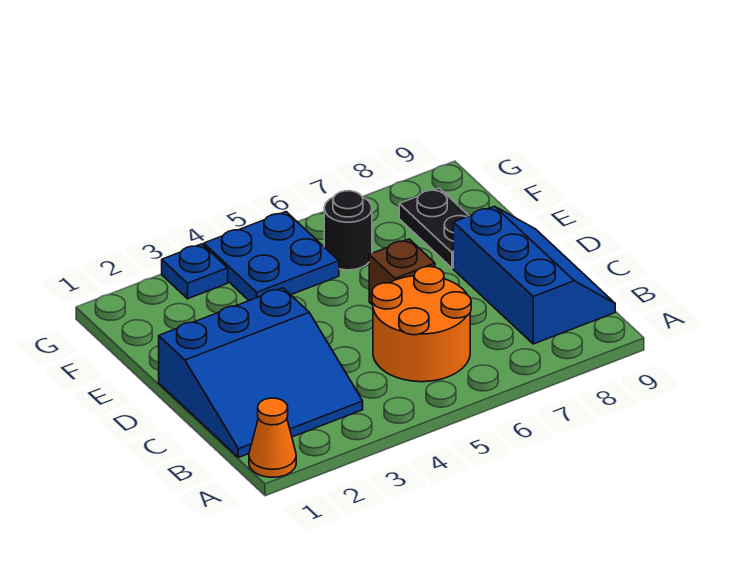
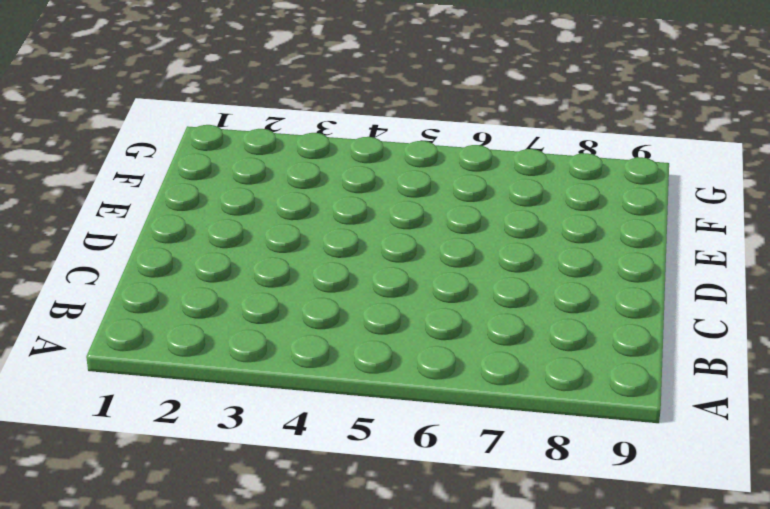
none -> orange cone A1 level 1
none -> blue slope B1:D3 level 1 top D

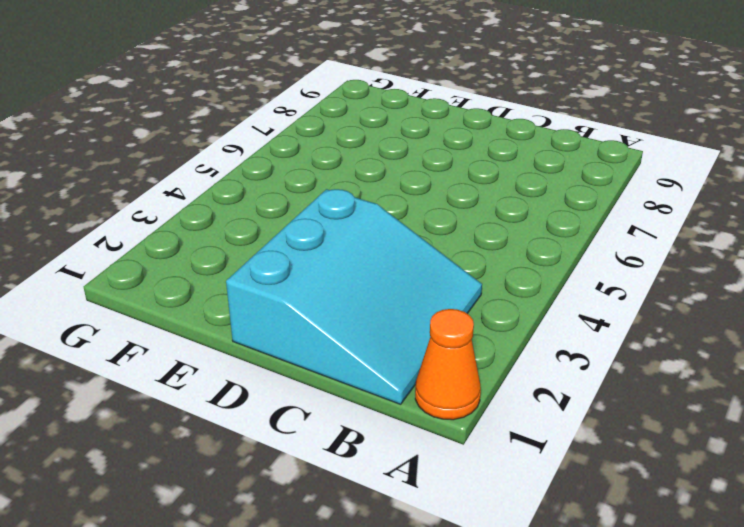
cyan slope B1:D3 level 1 top D -> blue slope B1:D3 level 1 top D
none -> orange round brick B5:C6 level 1
none -> blue slope B8:D9 level 1 top 8

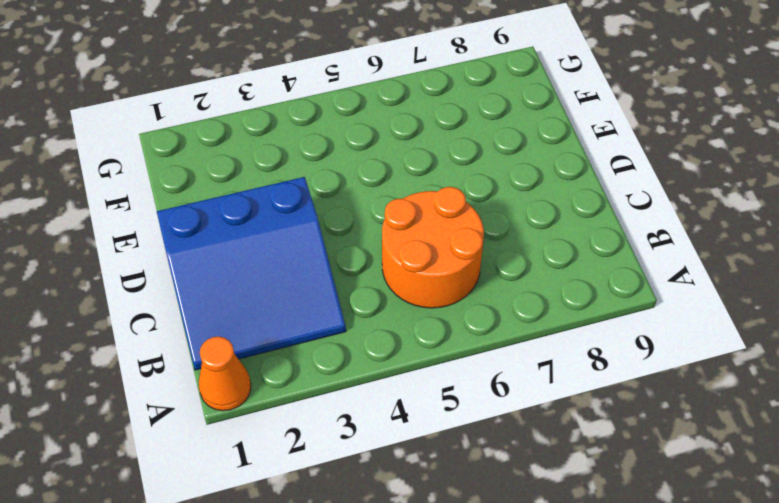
none -> blue slope B8:D9 level 1 top 8
none -> brown brick D6 level 1

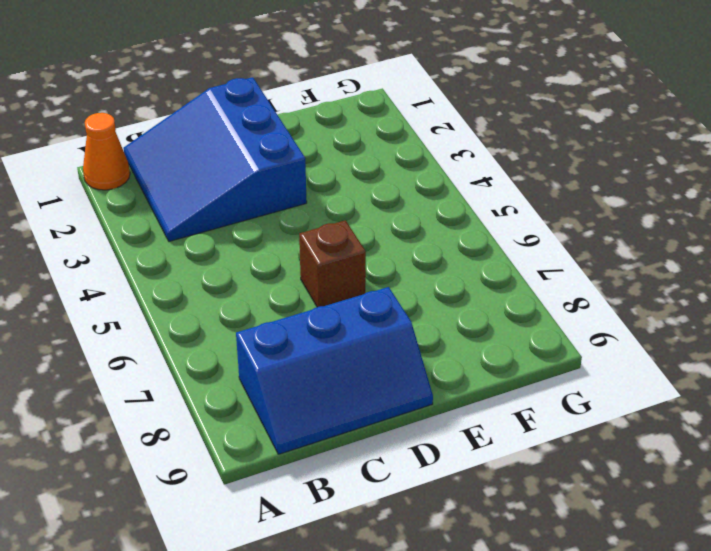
none -> orange round brick B5:C6 level 1
none -> black plate E8:F8 level 1

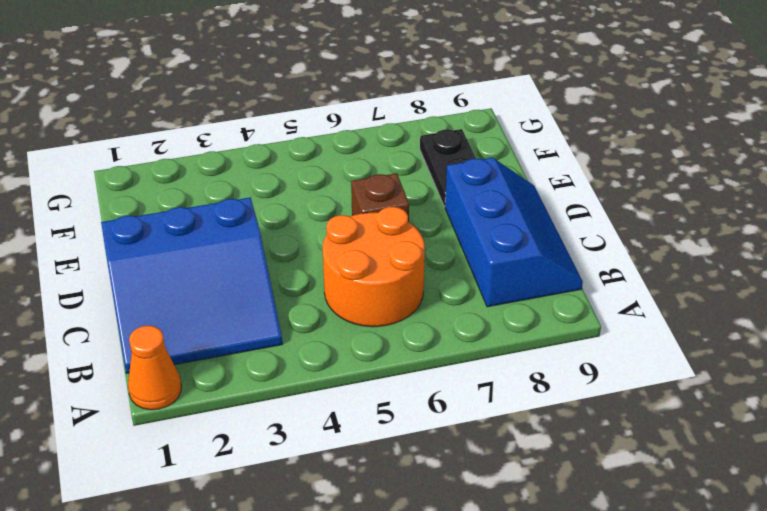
none -> blue plate F4:G5 level 1
none -> black round brick F6 level 1

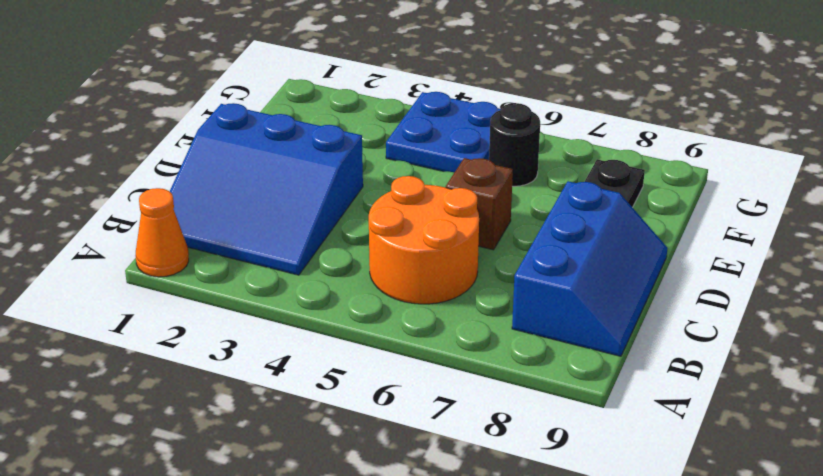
none -> blue plate G3 level 1

